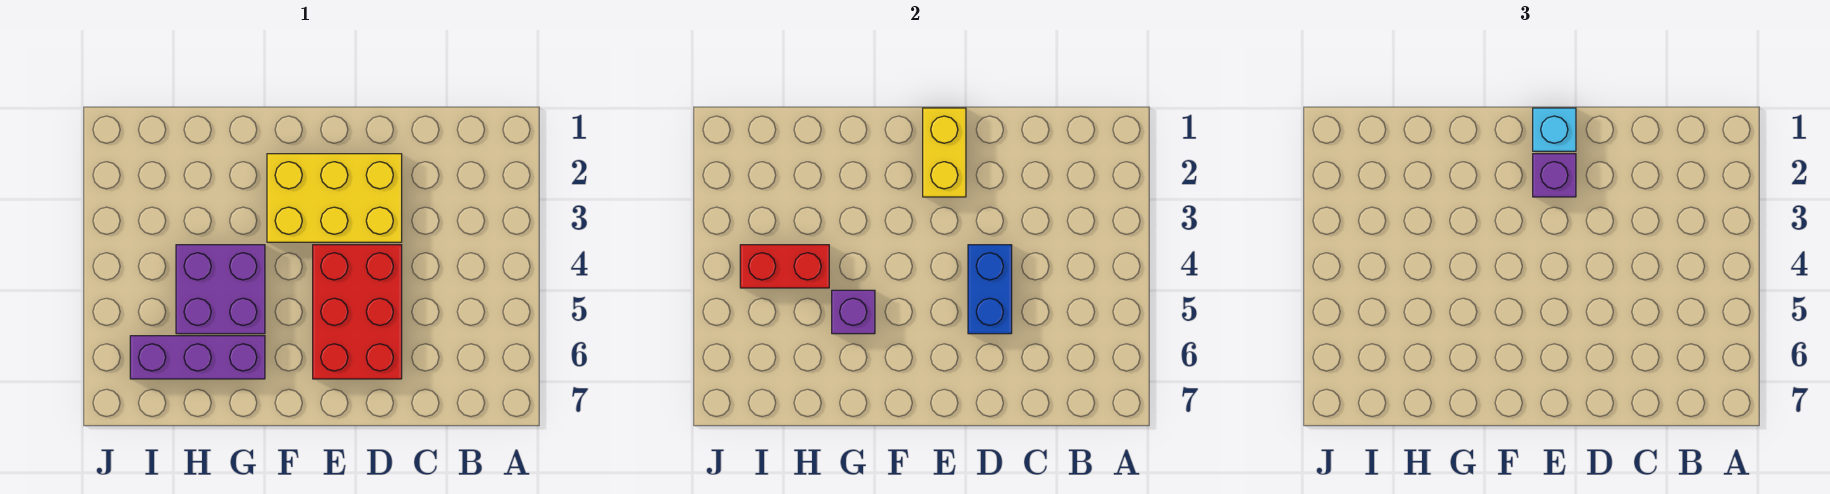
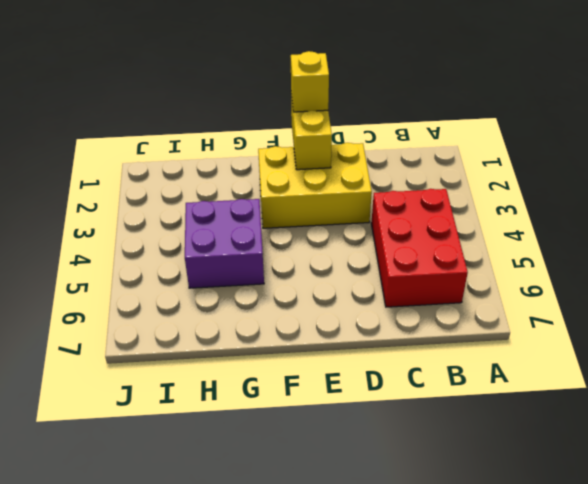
red brick B4:C6 level 1 -> red brick D4:E6 level 1
yellow brick E1 level 3 -> cyan brick E1 level 3
none -> purple brick G6:I6 level 1
none -> blue brick D4:D5 level 2

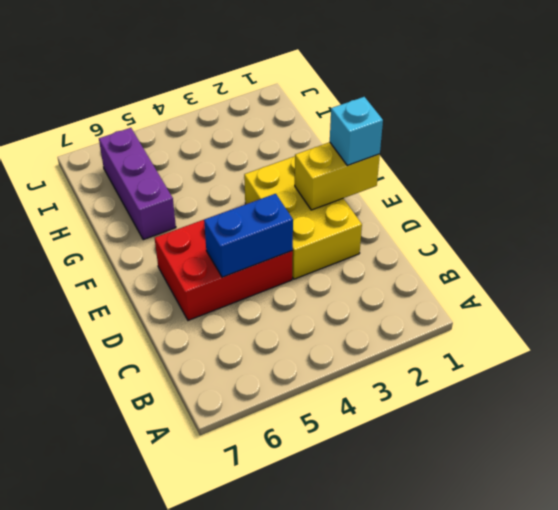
none -> purple brick G4:H5 level 1
none -> purple brick G5 level 2

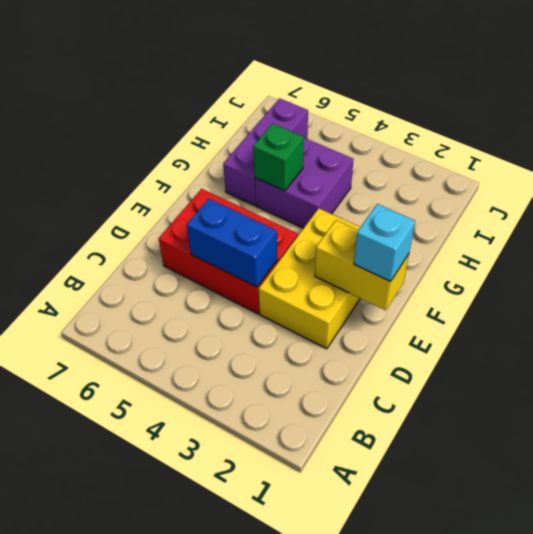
green brick G5 level 2 -> purple brick G5 level 2
none -> red brick H4:I4 level 2
none -> purple brick E2 level 3

